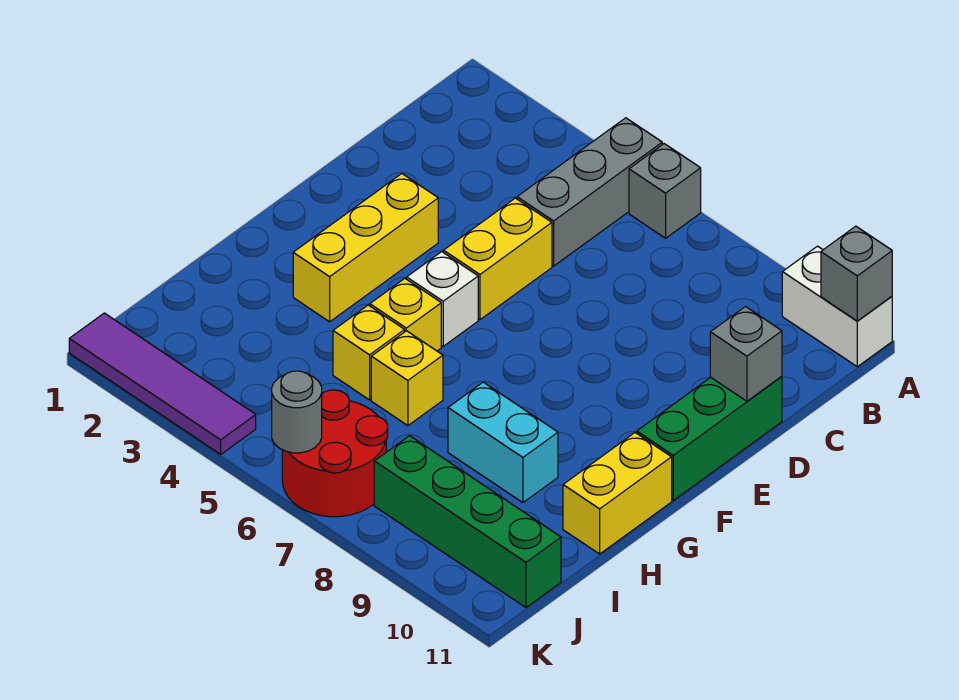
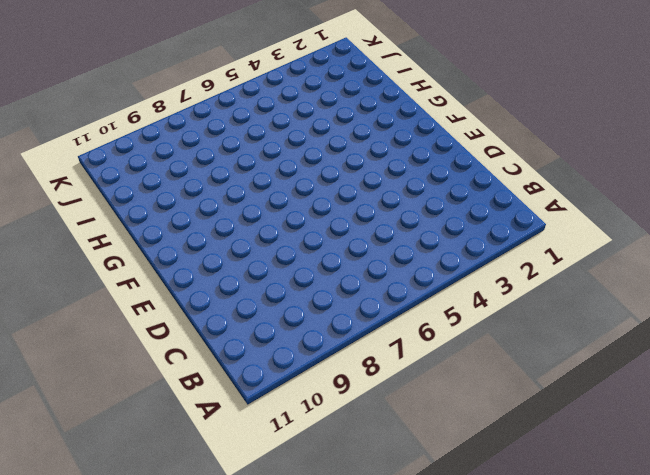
none -> grey brick A5:C5 level 1
none -> grey brick A6 level 1
none -> white brick A10:A11 level 1

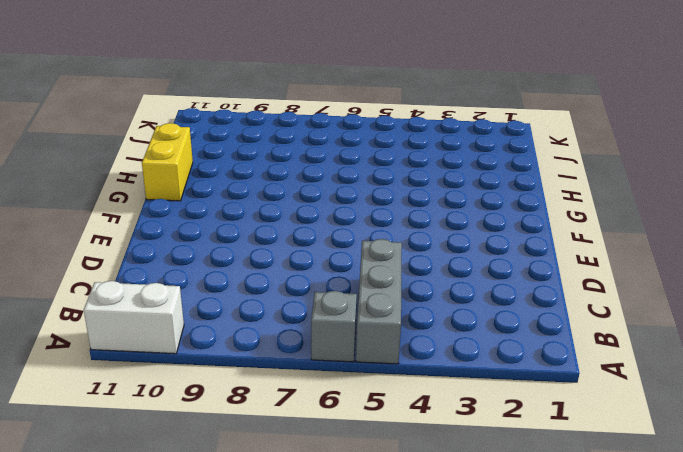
none -> yellow brick D5:E5 level 1
none -> green brick D11:F11 level 1
none -> yellow brick E3:G3 level 1

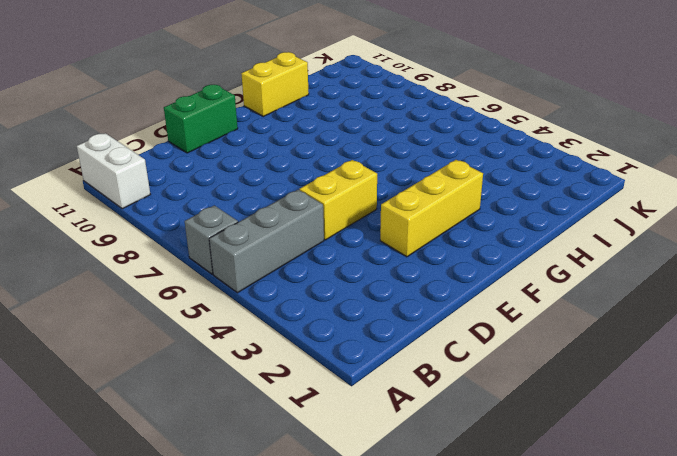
green brick D11:E11 level 1 -> green brick D11:F11 level 1
none -> white brick F5 level 1
none -> yellow brick G5 level 1
none -> yellow brick H5 level 1

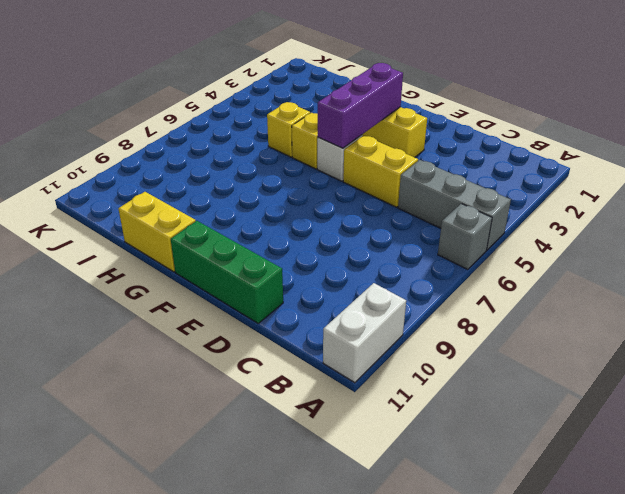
purple brick F3:F5 level 2 -> none
none -> yellow brick H6 level 1
none -> cyan brick H8:H9 level 1
none -> red round brick J6:K7 level 1

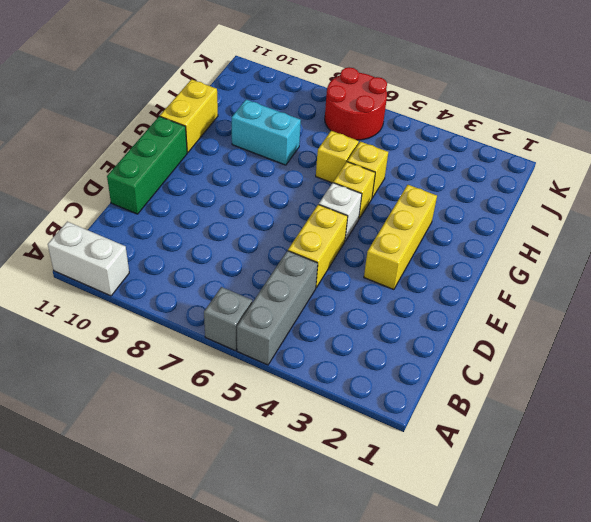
none -> green brick J8:J11 level 1
none -> purple tile K1:K4 level 1
none -> grey brick A11 level 2

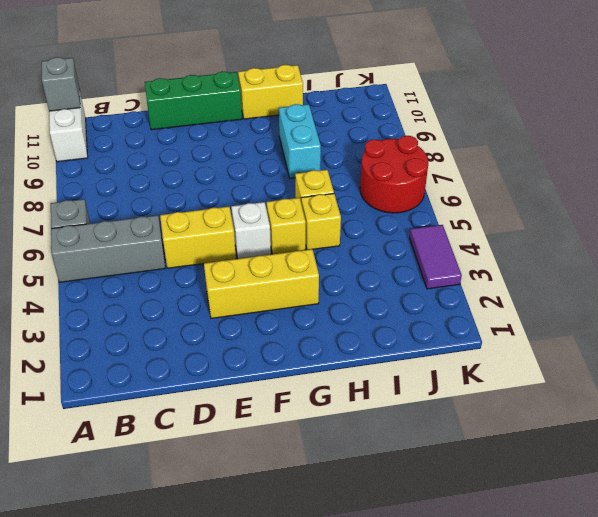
purple tile K3:K4 level 1 -> purple tile K1:K4 level 1
none -> green brick J8:J11 level 1
none -> grey brick D11 level 2
none -> grey round brick K6 level 2

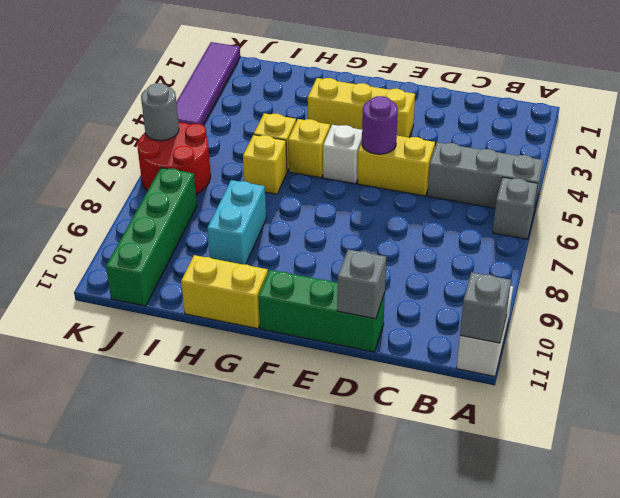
purple round brick E5 level 2 -> none

